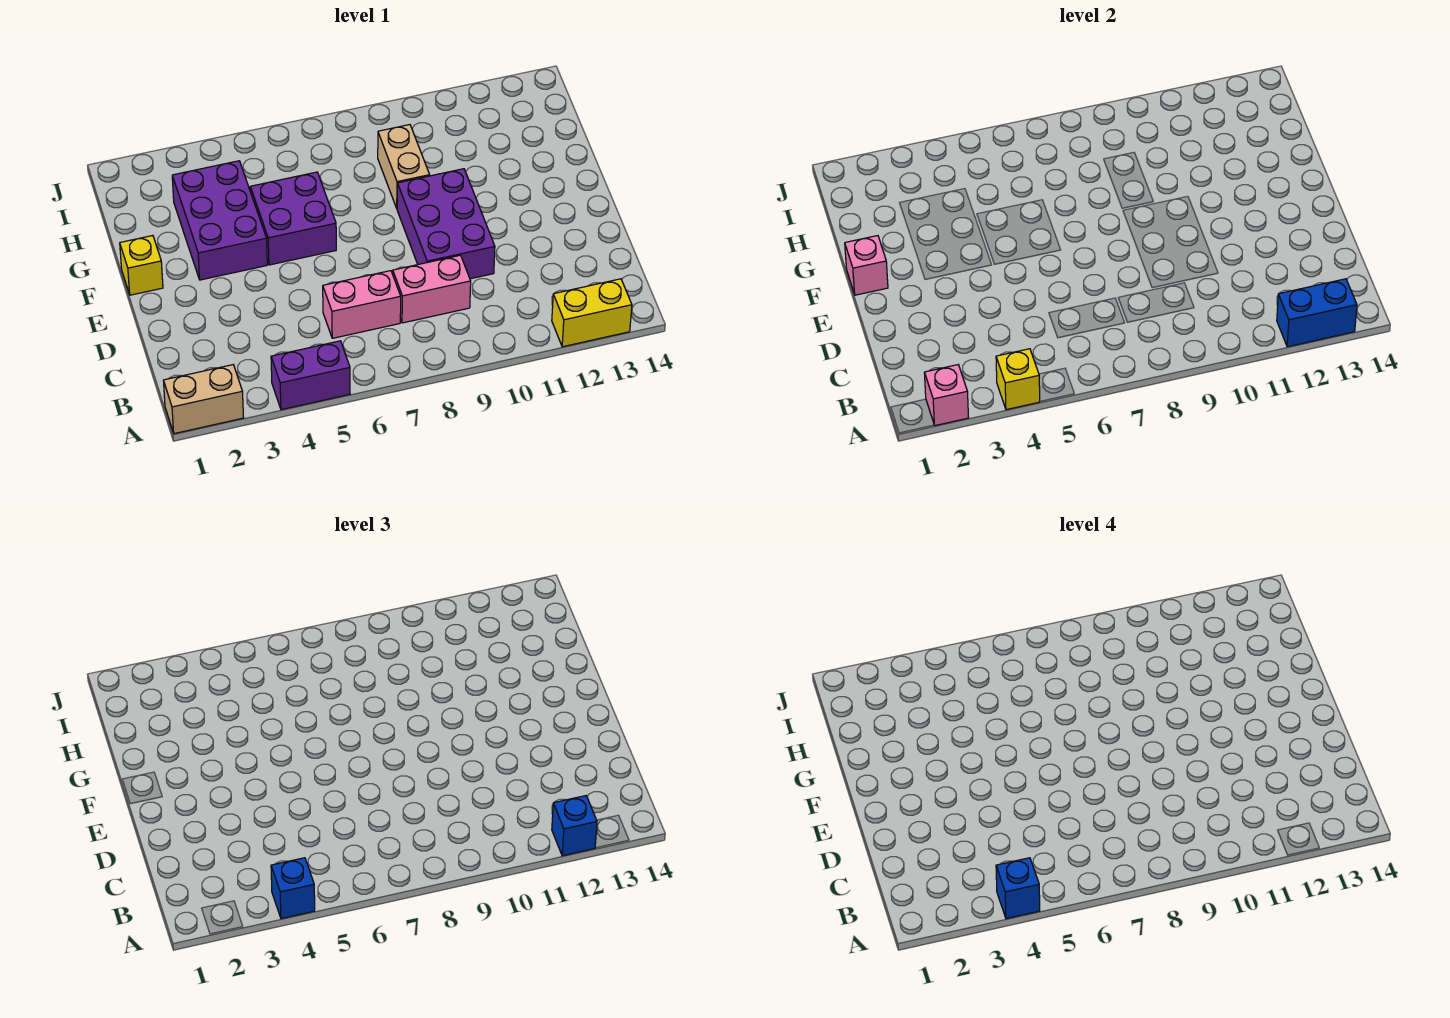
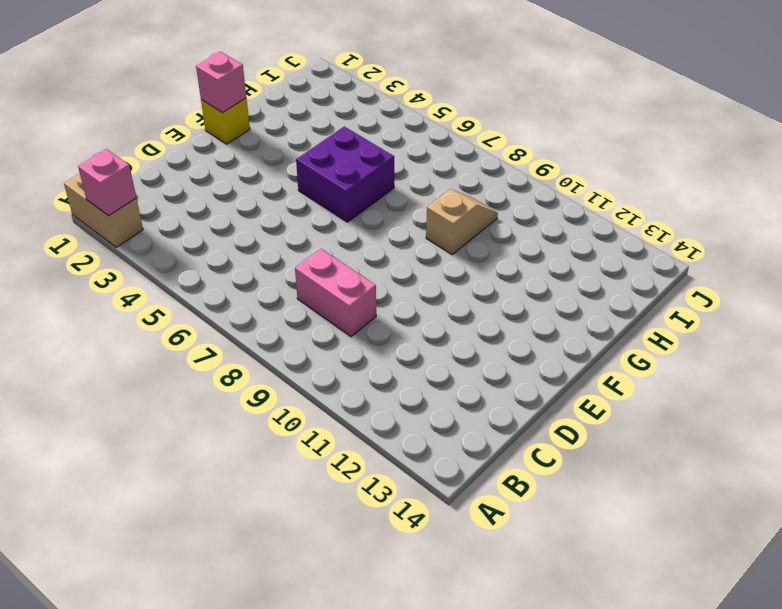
tan slope G9:H9 level 1 top G -> tan brick G9:H9 level 1
none -> purple brick A4:A5 level 1
none -> yellow brick A12:A13 level 1
none -> pink brick C6:C7 level 1

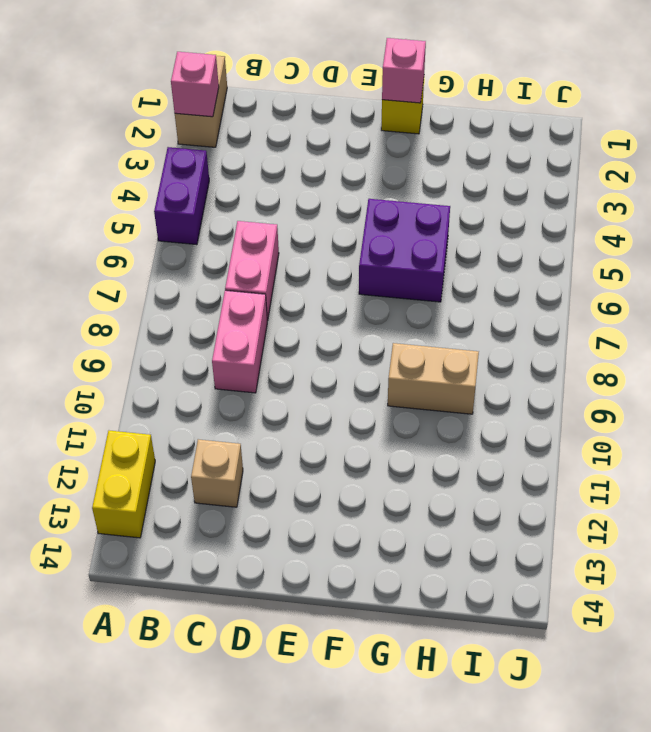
tan brick C12 level 1 -> none
none -> purple brick D9:F10 level 1
none -> purple brick F3:H4 level 1
none -> yellow brick A4 level 2

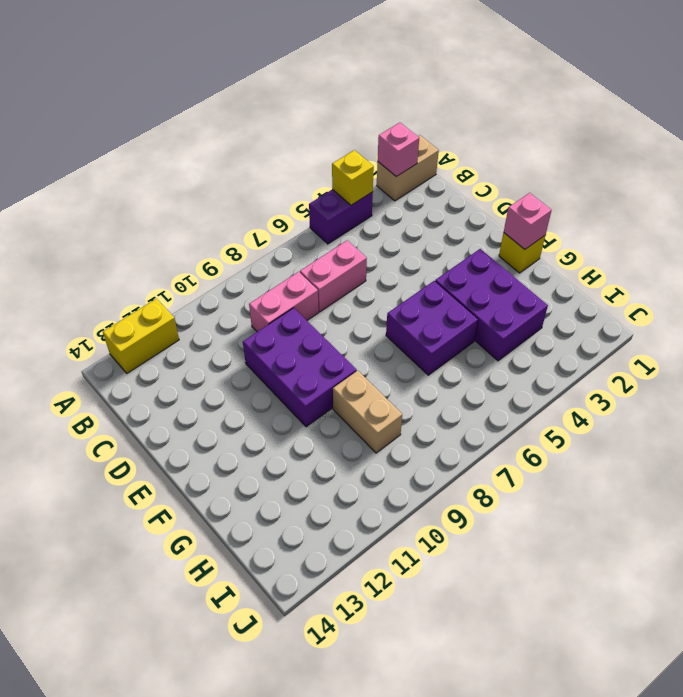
none -> blue brick A12:A13 level 2
none -> blue brick A4 level 3
none -> blue brick A12 level 3

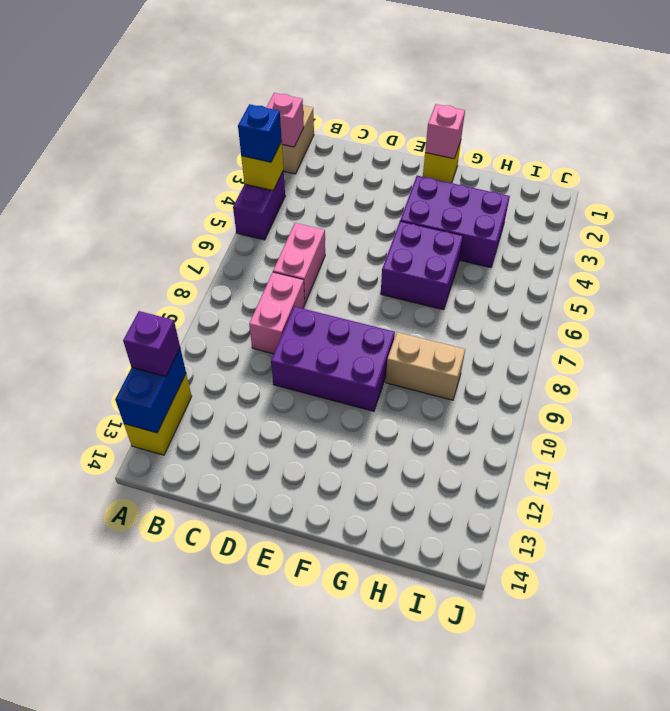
purple brick A12 level 3 -> blue brick A12 level 3
none -> blue brick A4 level 4

